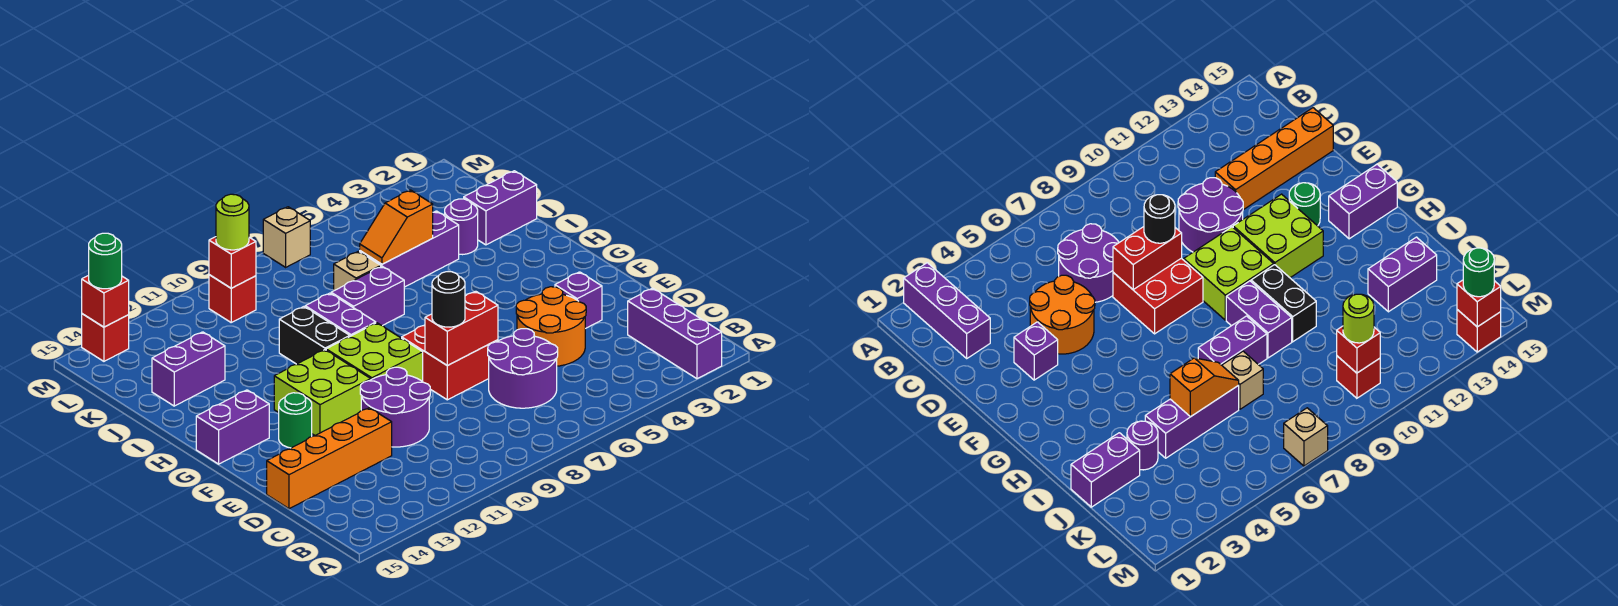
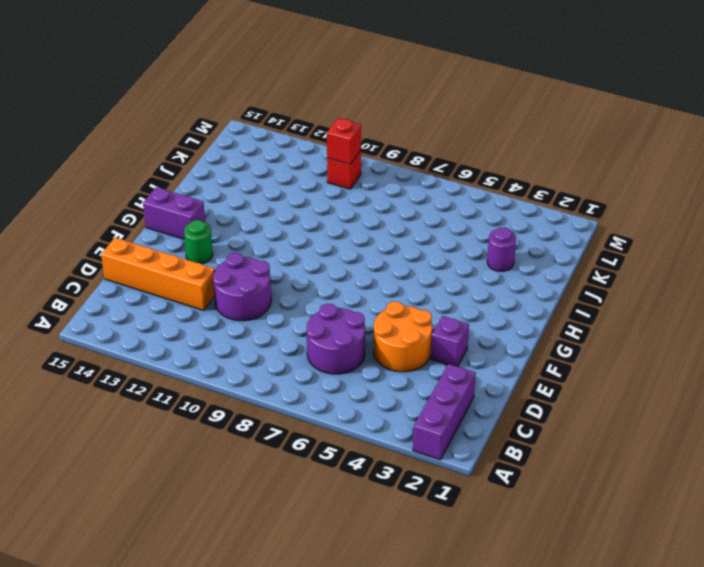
none -> red brick E7:F8 level 1
none -> lime brick F9:G10 level 1
none -> lime brick F11:G12 level 1

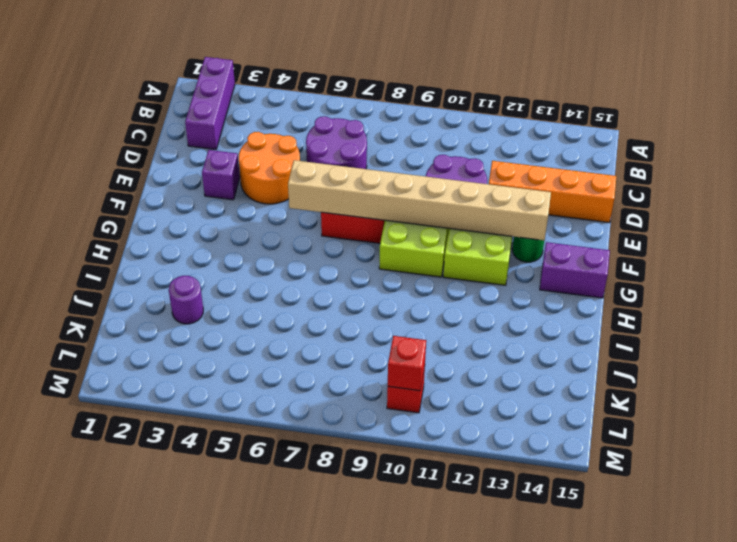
tan brick F6:F13 level 2 -> none
none -> purple brick H9:I9 level 1
none -> black brick H10:I10 level 1
none -> purple brick I7:I8 level 1

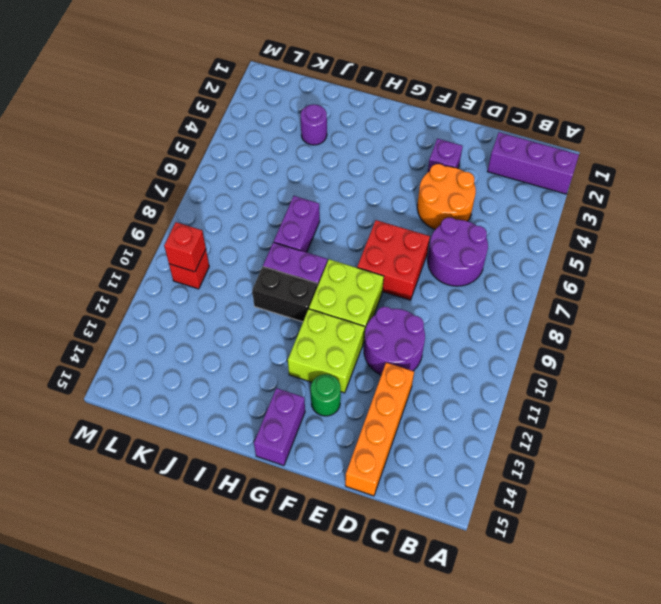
none -> purple brick J1:J2 level 1
none -> purple brick J4:J6 level 1
none -> tan brick J7 level 1

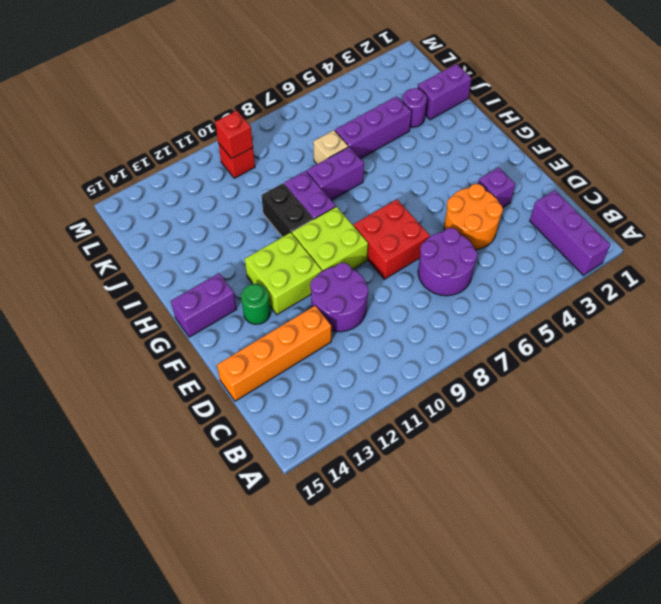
none -> purple brick J13:J14 level 1
none -> tan brick M7 level 1
none -> red brick M14 level 1

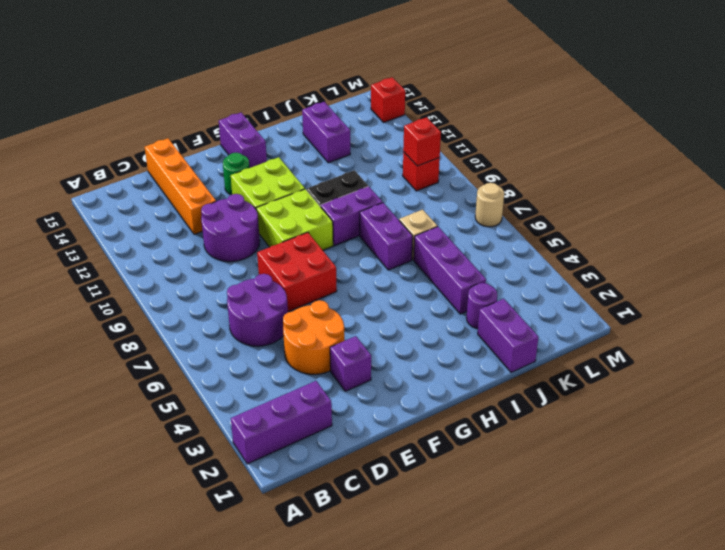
tan round brick M7 level 1 -> tan brick M7 level 1
none -> red brick E7:E8 level 2
none -> orange slope J5:J6 level 2 top 5
none -> red brick M14 level 2

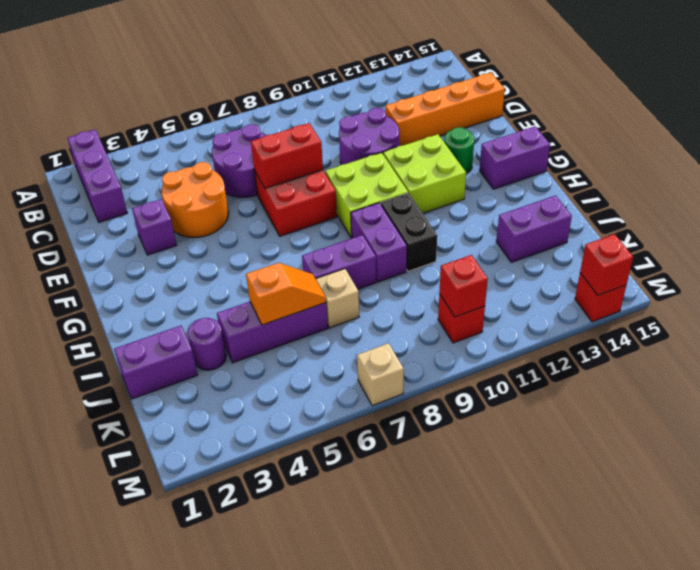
none -> black round brick E8 level 3
none -> lime round brick L10 level 3
none -> green round brick M14 level 3

